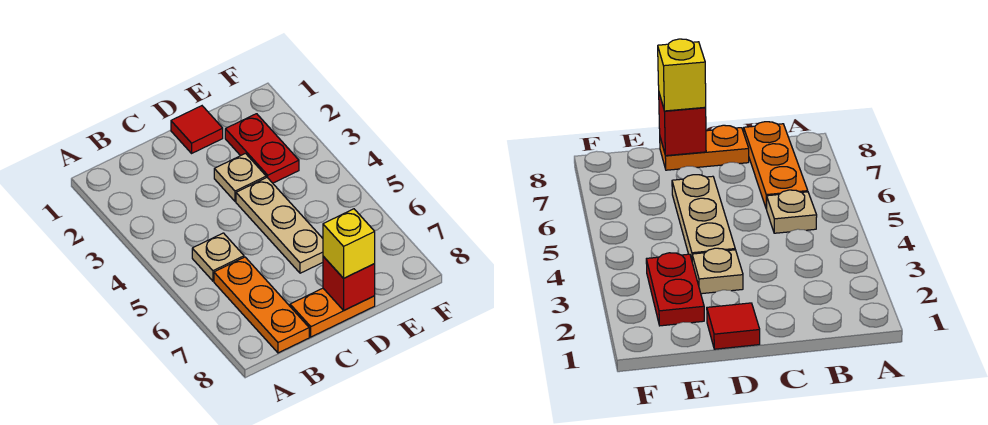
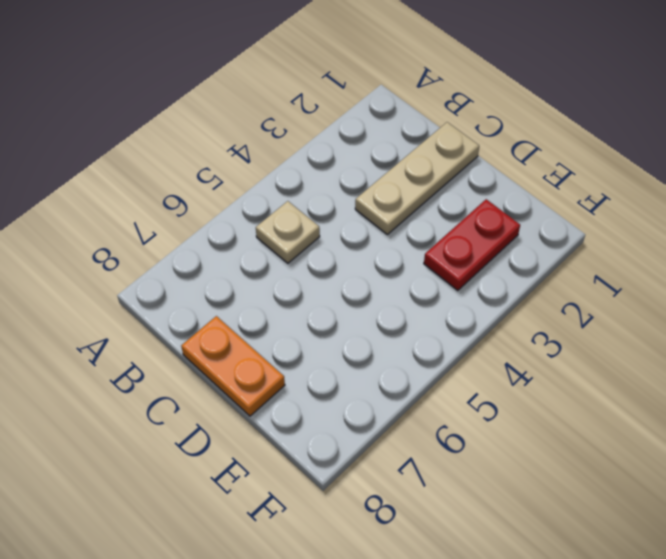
tan plate C1:C3 level 1 -> tan plate D4:D6 level 1
none -> orange plate B6:B8 level 1
none -> red tile D1 level 1

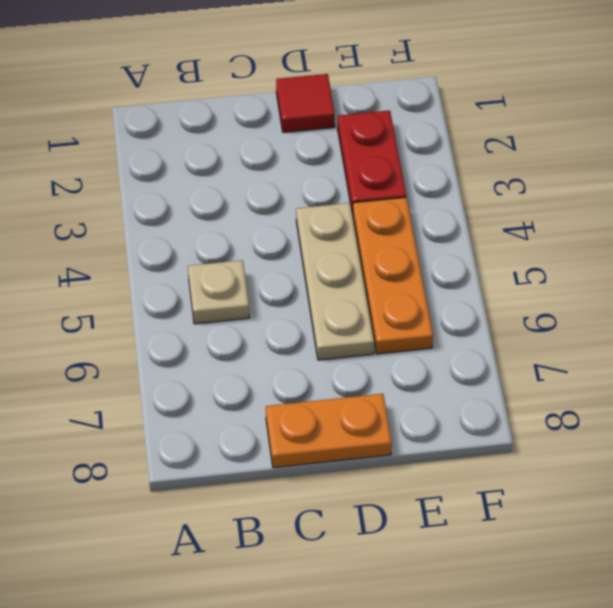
orange plate E4:E6 level 1 -> orange plate B6:B8 level 1
none -> tan plate D3 level 1
none -> red brick D8 level 2

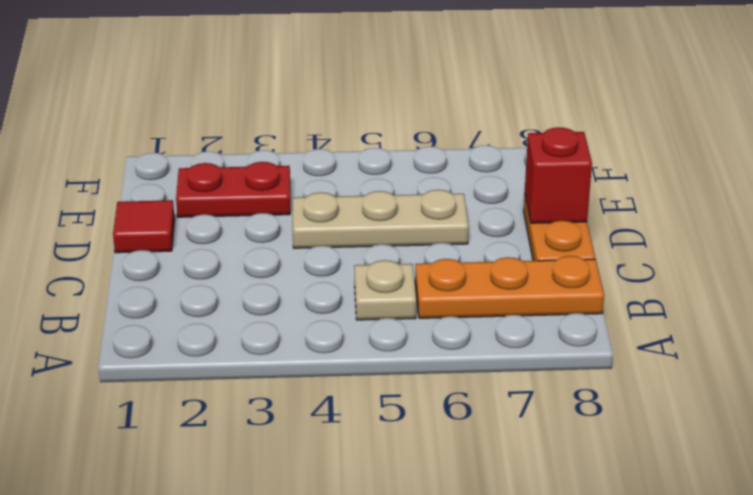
none -> tan plate D3 level 1
none -> yellow brick D8 level 3

